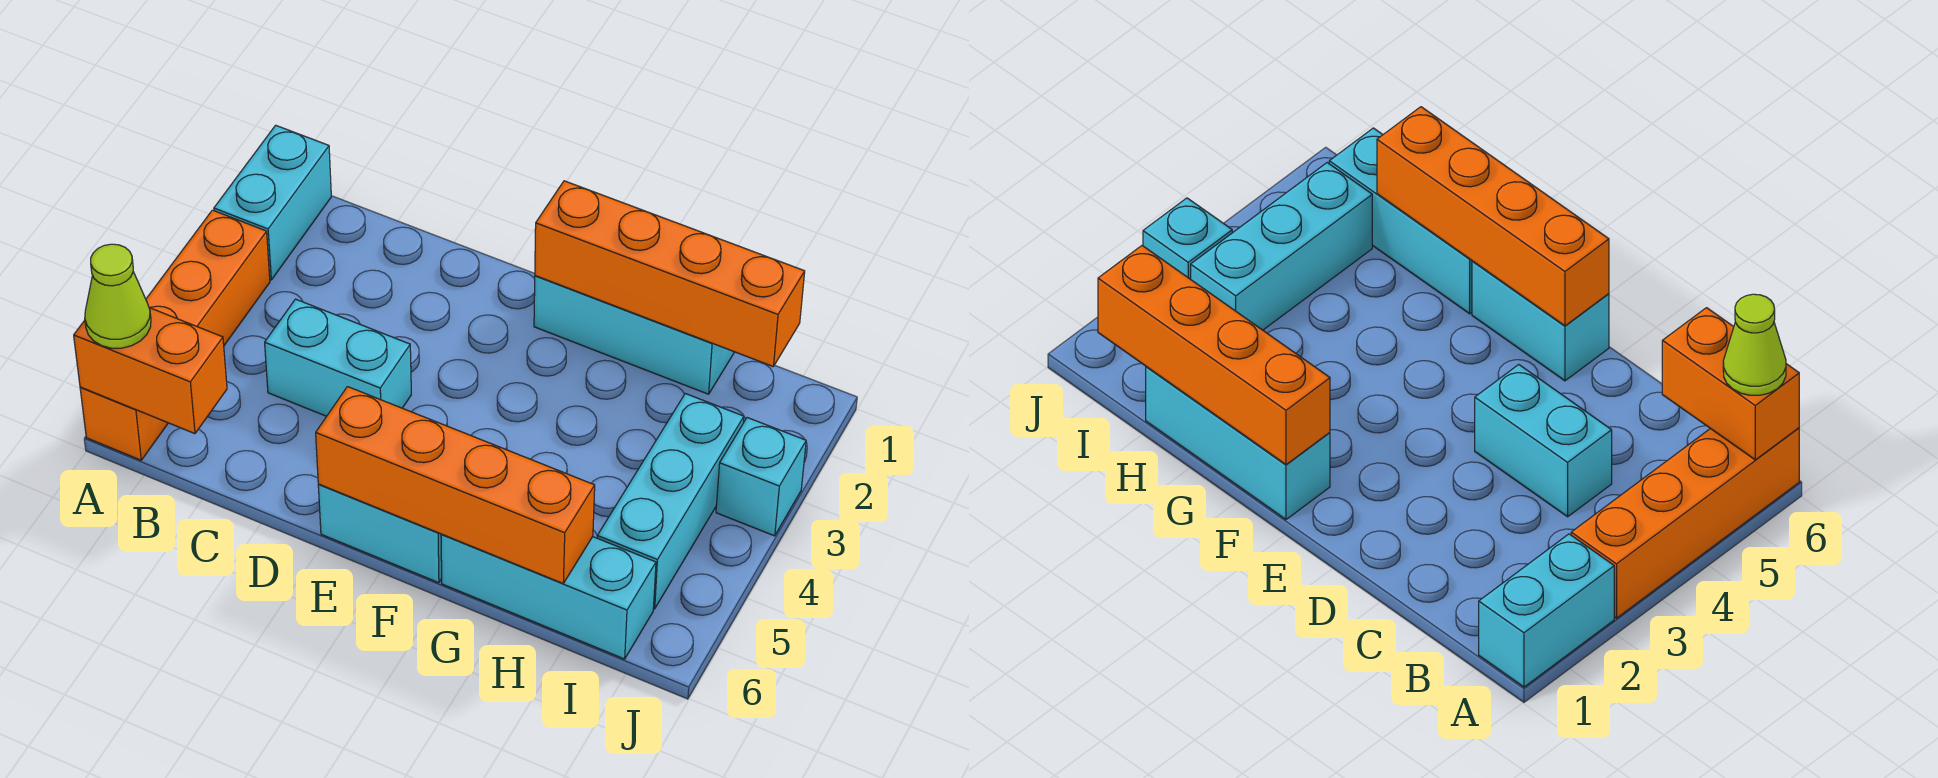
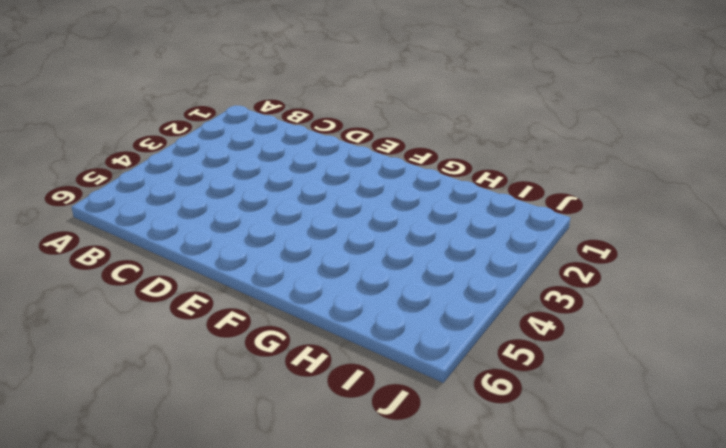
none -> cyan brick A1:A2 level 1
none -> orange brick A3:A6 level 1
none -> cyan brick C4:D4 level 1

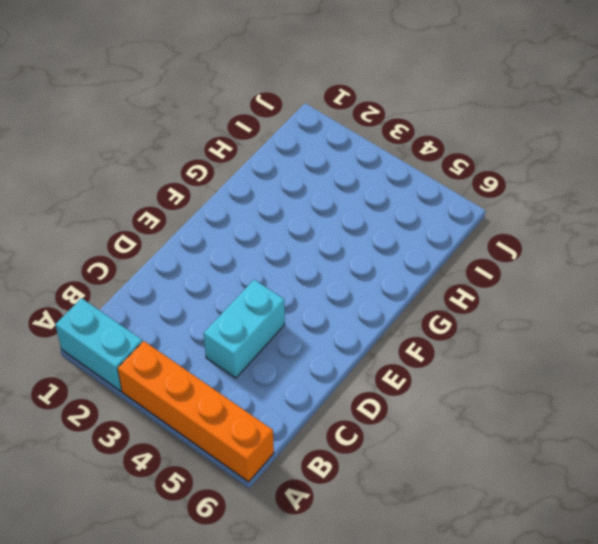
none -> cyan brick E6:F6 level 1
none -> cyan brick F1:H1 level 1
none -> cyan brick G6:I6 level 1

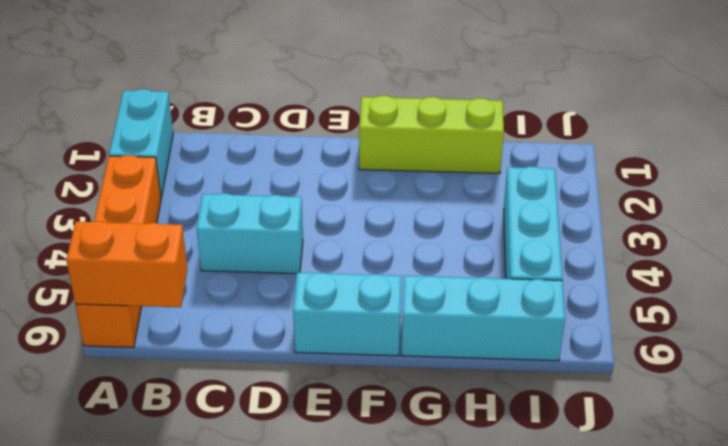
lime brick F1:H1 level 1 -> cyan brick F1:H1 level 1
none -> cyan brick J3 level 1
none -> orange brick E6:H6 level 2
none -> orange brick F1:I1 level 2

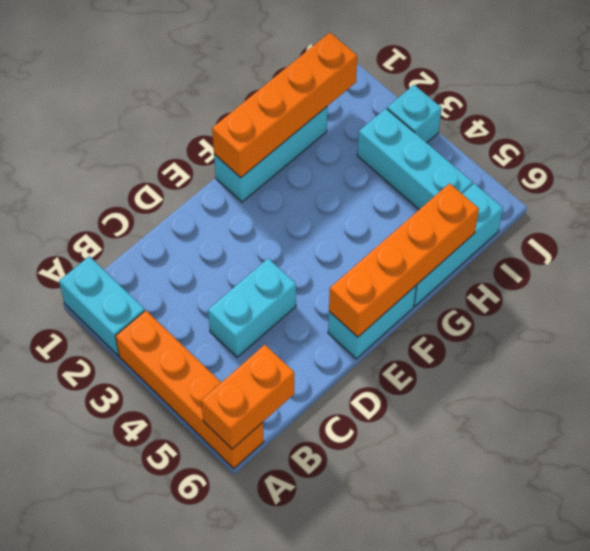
none -> lime cone A6 level 3

